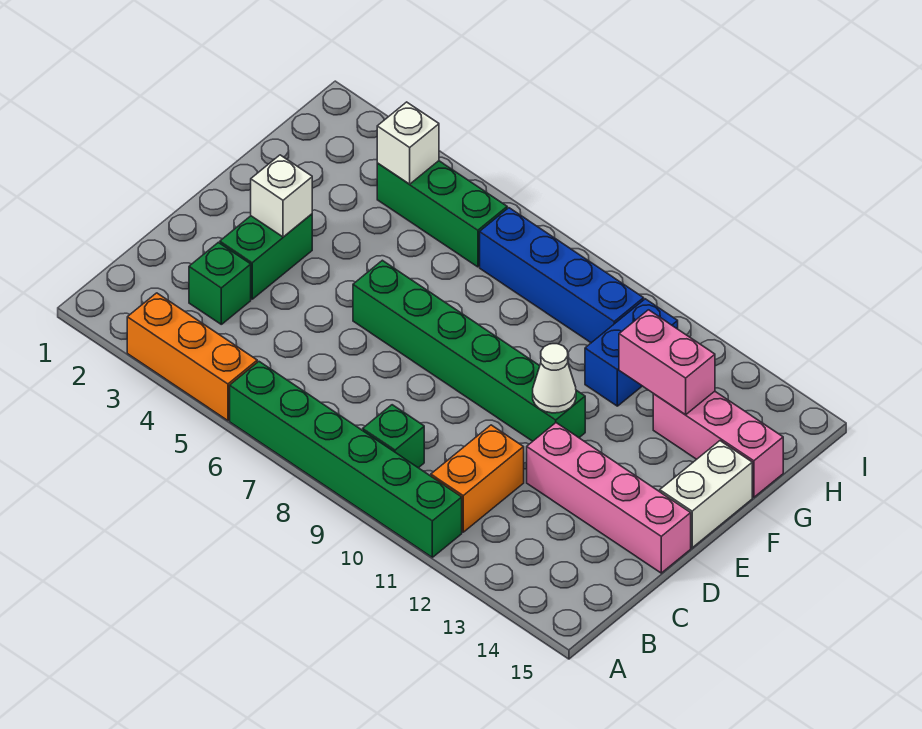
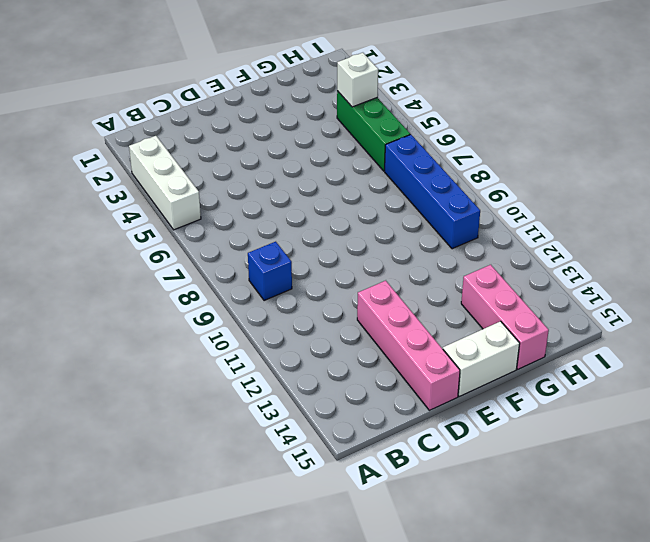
white brick A3:A5 level 1 -> orange brick A3:A5 level 1
blue brick B9 level 1 -> green brick B9 level 1
none -> green brick A6:A11 level 1
none -> orange brick B11:C11 level 1
none -> green brick C3 level 1

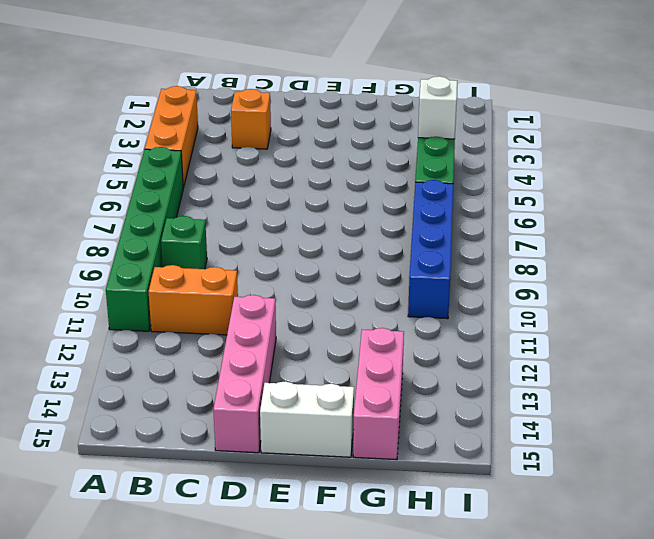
orange brick C3 level 1 -> green brick C3 level 1
none -> green brick D3:E3 level 1
none -> green brick E6:E11 level 1
none -> blue brick G11:H11 level 1

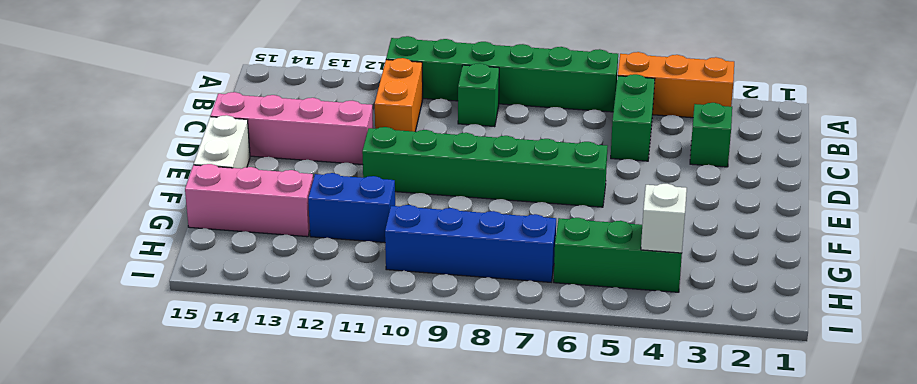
green brick B5:C5 level 1 -> green brick D3:E3 level 1
blue brick G11:G12 level 1 -> blue brick G11:H11 level 1
none -> white brick E3 level 2
none -> white cone E11 level 2
none -> pink brick G12:G13 level 2

